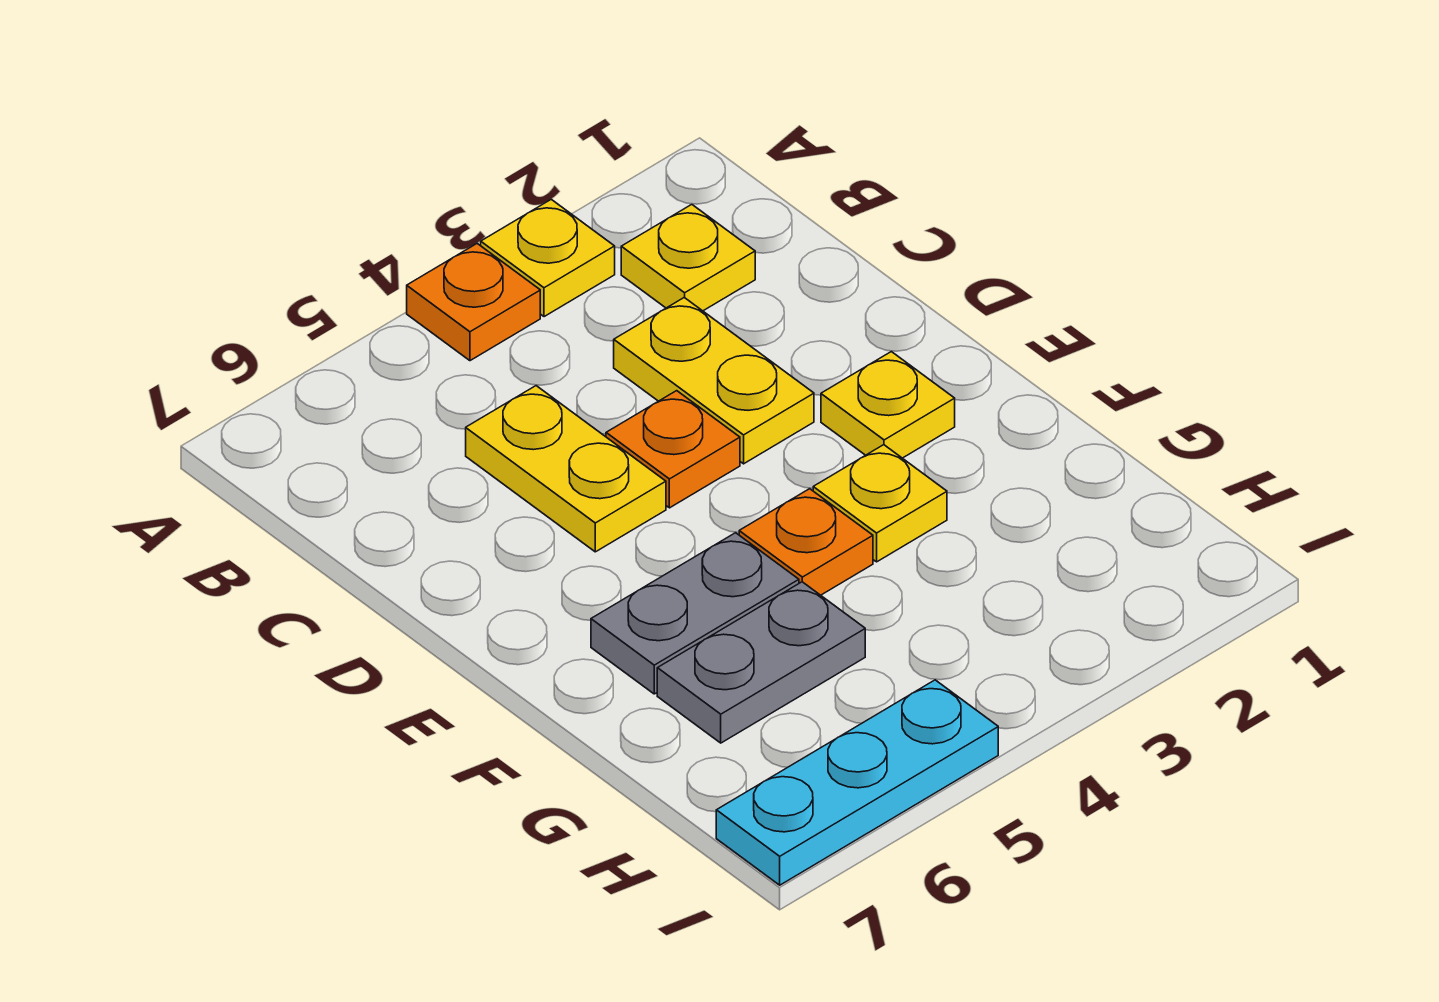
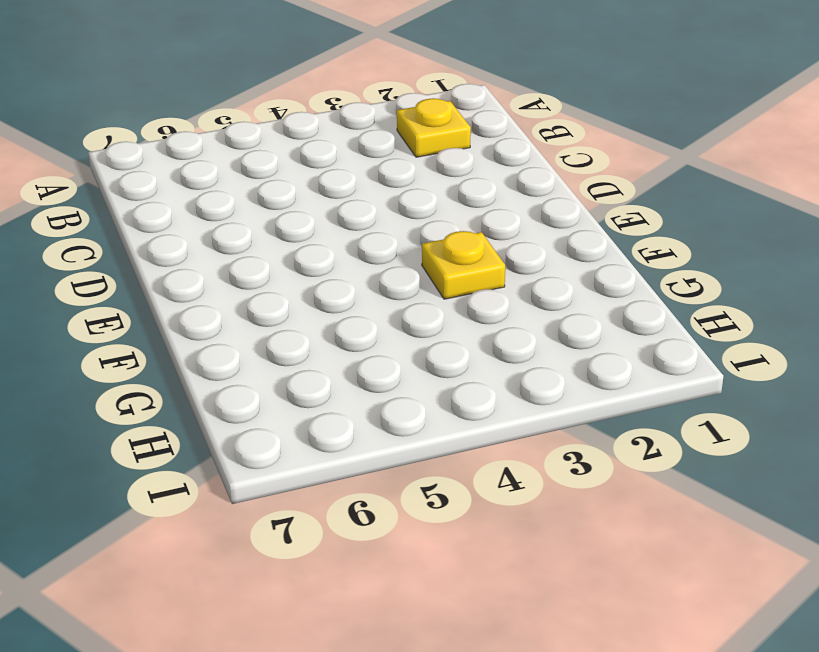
none -> yellow plate A3 level 1
none -> orange plate A4 level 1
none -> yellow plate C3:D3 level 1

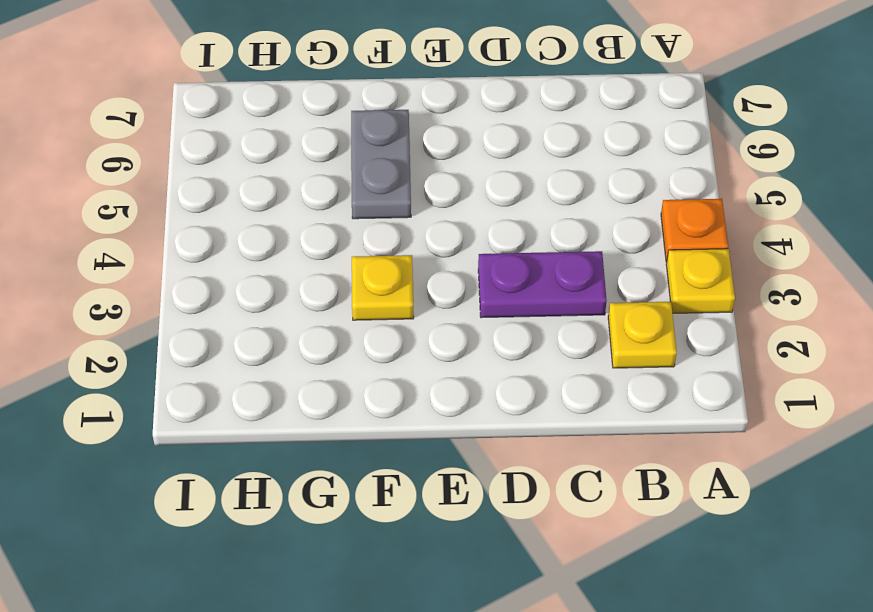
purple plate C3:D3 level 1 -> yellow plate C3:D3 level 1
none -> yellow plate C5:D5 level 1
none -> orange plate D4 level 1
none -> yellow plate E2 level 1

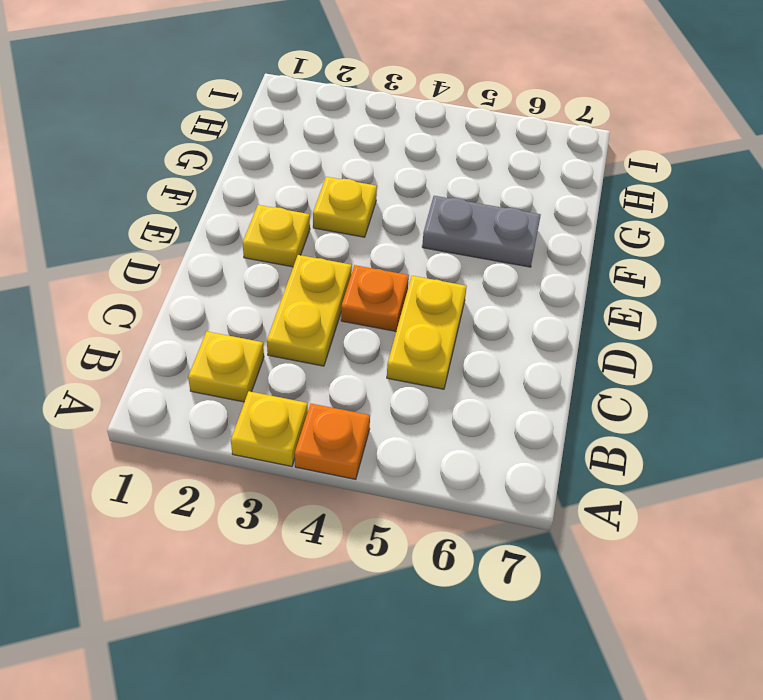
none -> orange plate F4 level 1
none -> grey plate G5:G6 level 1
none -> cyan plate I5:I7 level 1

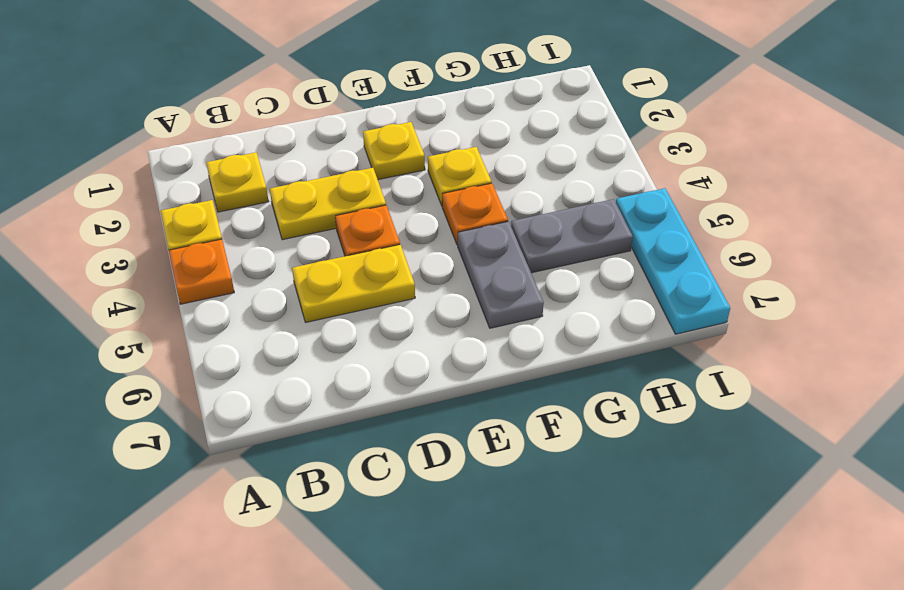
grey plate G5:H5 level 1 -> grey plate G5:G6 level 1

